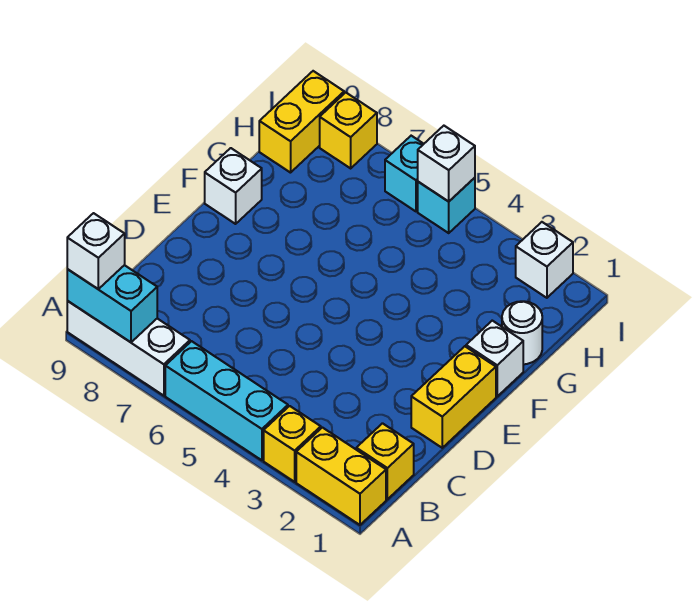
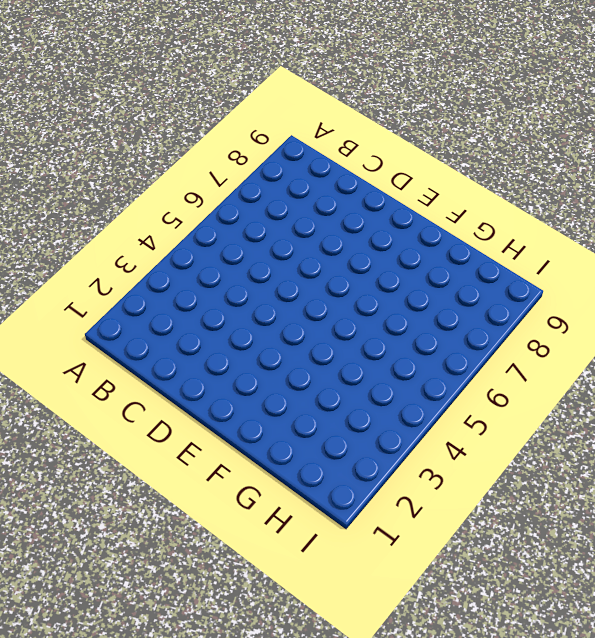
none -> yellow brick A1:A2 level 1
none -> yellow brick A3 level 1
none -> cyan brick A4:A6 level 1

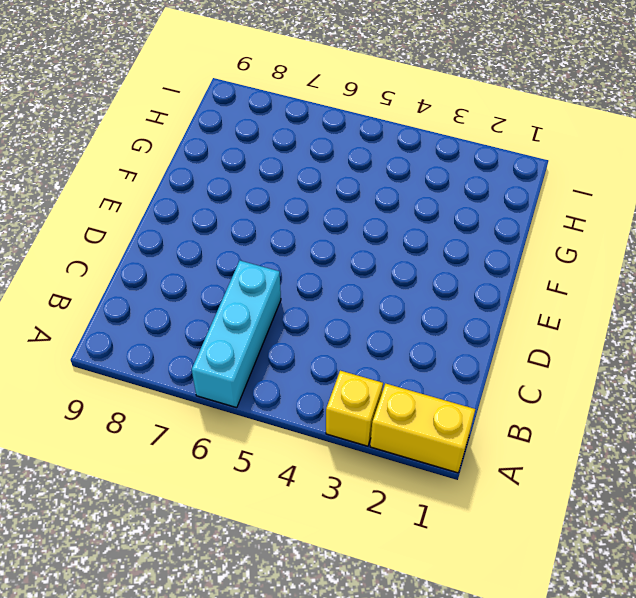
cyan brick A6:C6 level 1 -> cyan brick A4:A6 level 1
none -> white brick A7:A9 level 1
none -> yellow brick B1 level 1
none -> yellow brick D1:E1 level 1

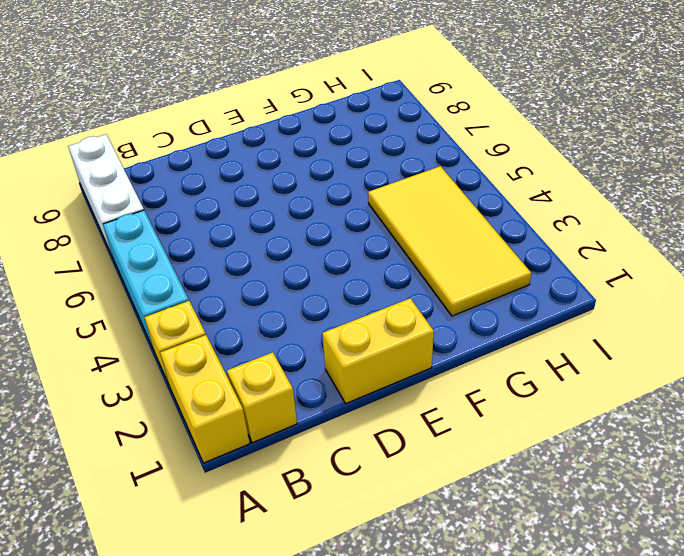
yellow tile G2:H5 level 1 -> none
none -> white brick F1 level 1
none -> white brick F9 level 1
none -> white round brick G1 level 1

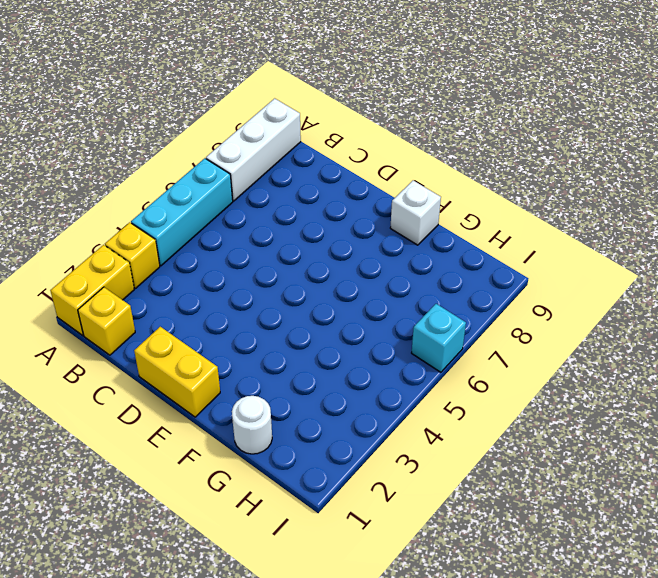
none -> white brick F1 level 1
none -> yellow brick H9:I9 level 1
none -> white brick I2 level 1

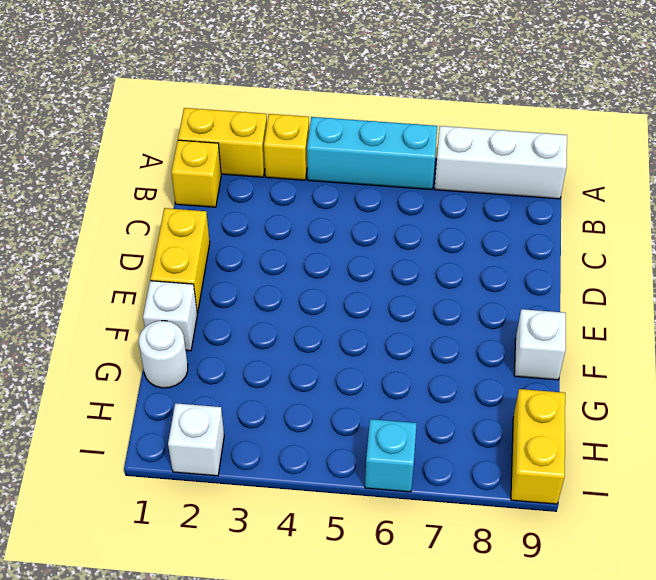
none -> cyan brick I5 level 1
none -> yellow brick I8 level 1
none -> cyan brick A8:A9 level 2

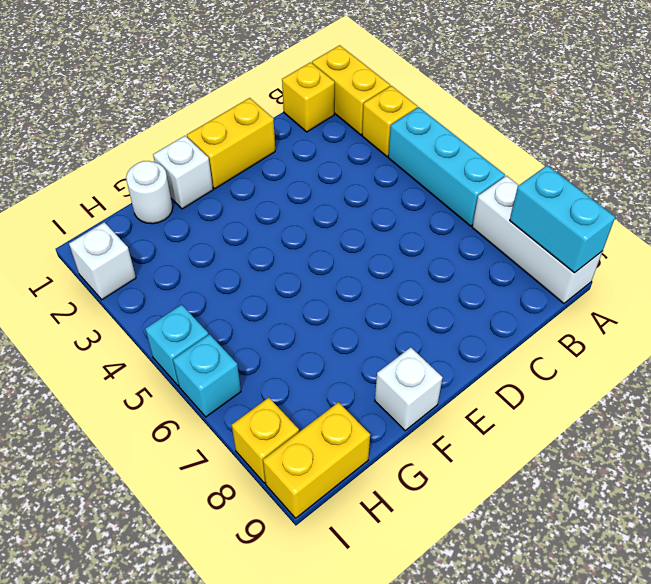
none -> white brick I5 level 2
none -> white brick A9 level 3

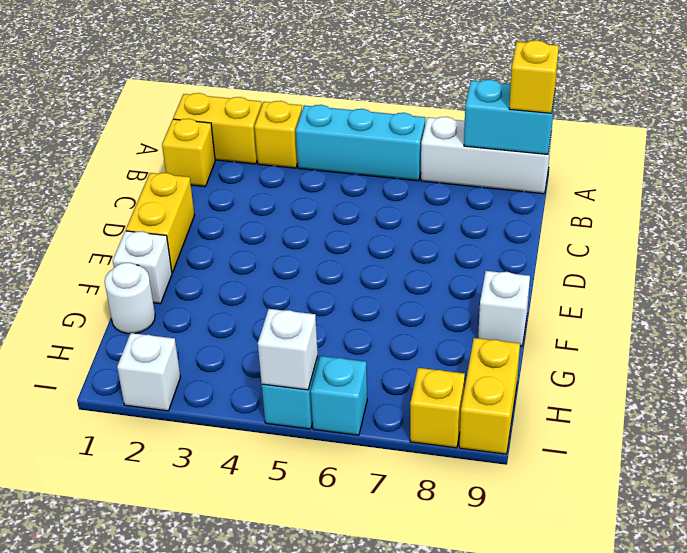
yellow brick A9 level 3 -> white brick A9 level 3

